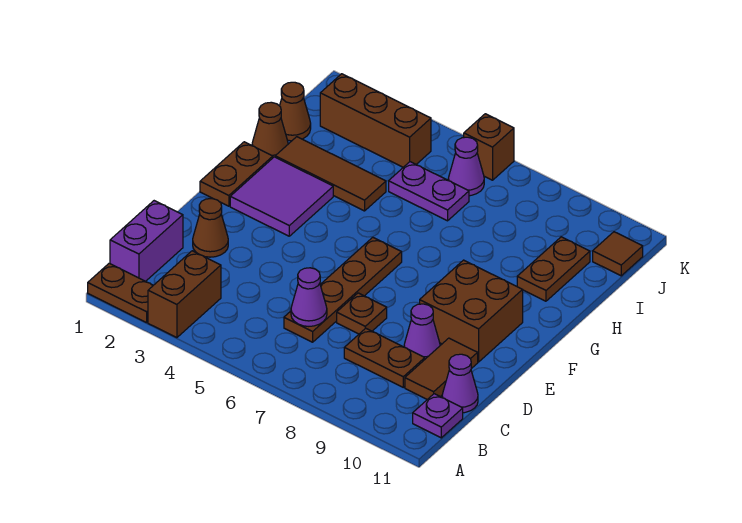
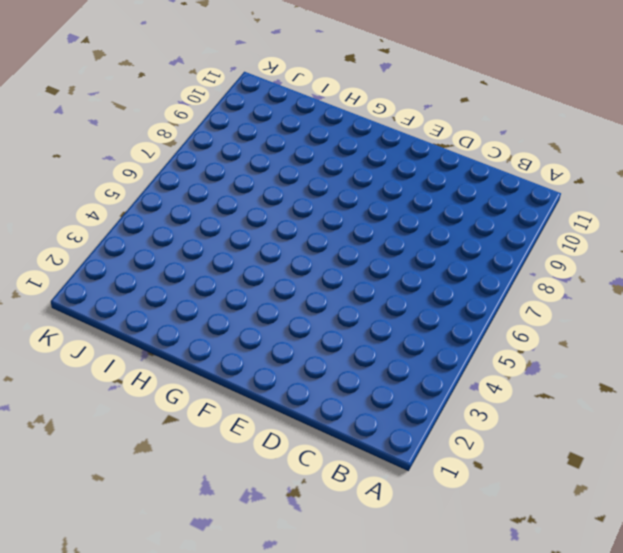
none -> brown plate A1:A2 level 1
none -> brown brick A3:B3 level 1
none -> purple brick B1:C1 level 1

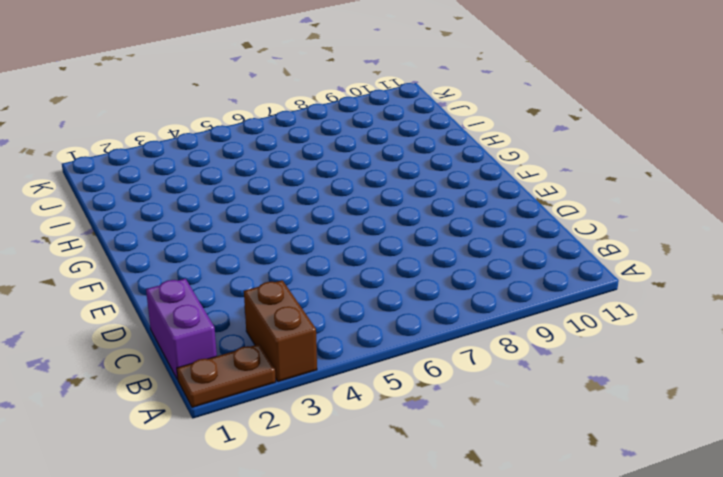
none -> purple plate B11 level 1
none -> brown plate C6:F6 level 1
none -> brown plate C8:C9 level 1

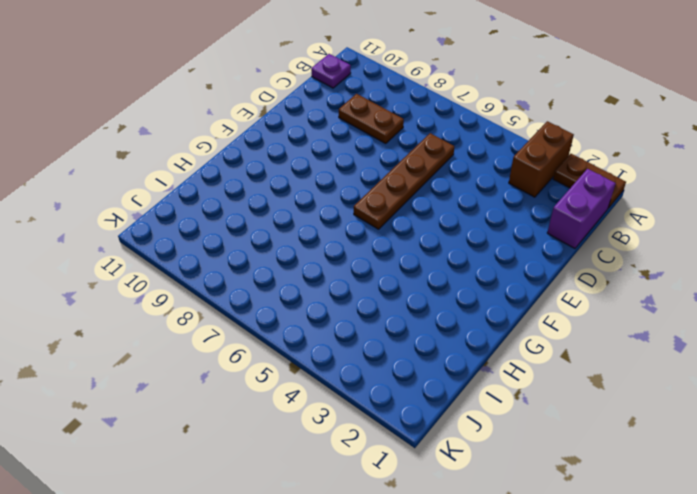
none -> brown tile C10:D10 level 1
none -> purple cone C11 level 1
none -> brown cone D2 level 1

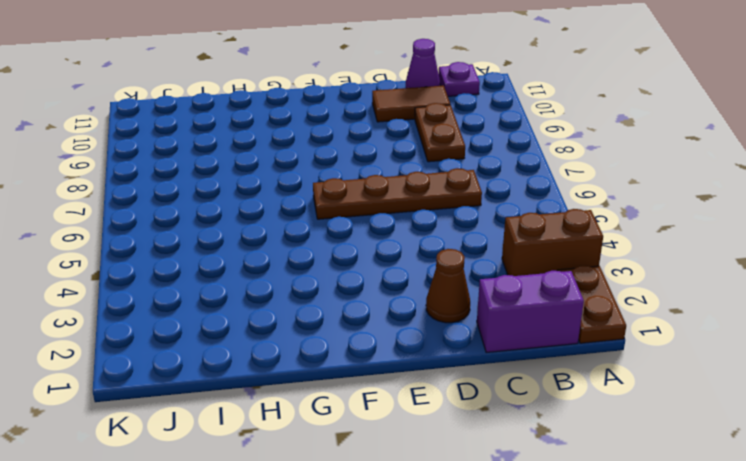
none -> brown plate D7 level 1
none -> purple cone D9 level 1
none -> brown brick E9:F10 level 1

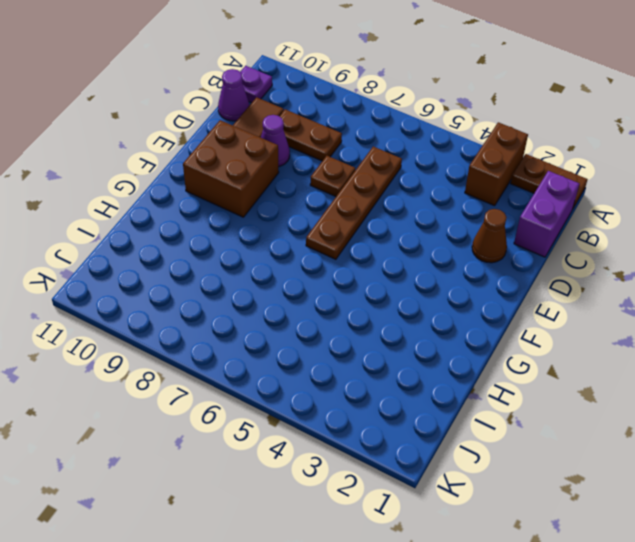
none -> brown plate F1:G1 level 1
none -> purple tile F2:G3 level 1
none -> brown cone H1 level 1

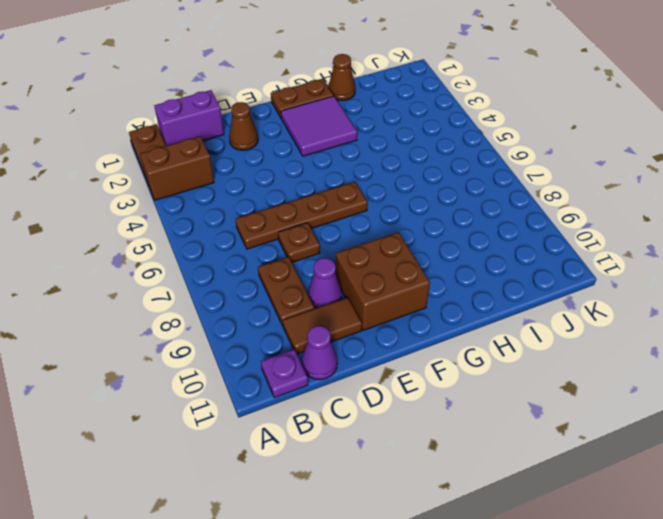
none -> brown tile H2:H4 level 1
none -> brown plate H10:I10 level 1
none -> brown cone I1 level 1

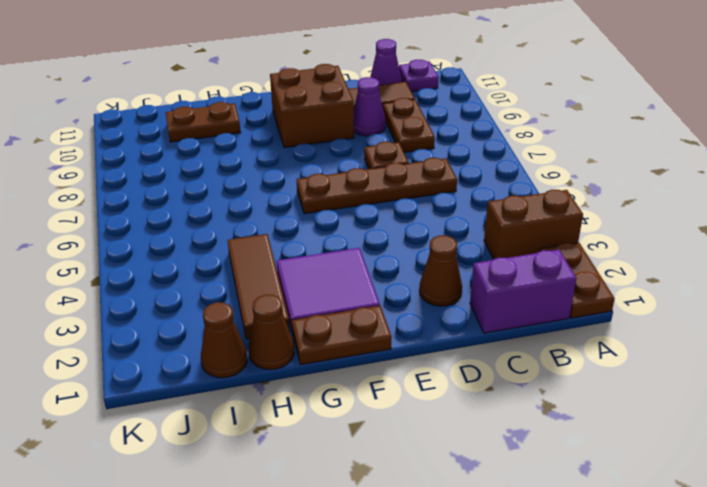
none -> purple plate I5:I6 level 1
none -> brown brick J2:J4 level 1
none -> purple cone J6 level 1

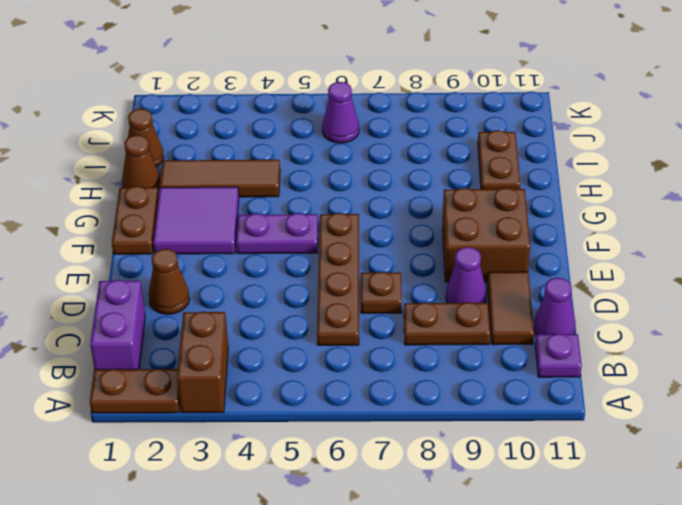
purple plate F4:F5 level 1 -> purple plate I5:I6 level 1
none -> brown brick J2:J4 level 1
none -> brown tile J11 level 1
none -> brown brick K6 level 1

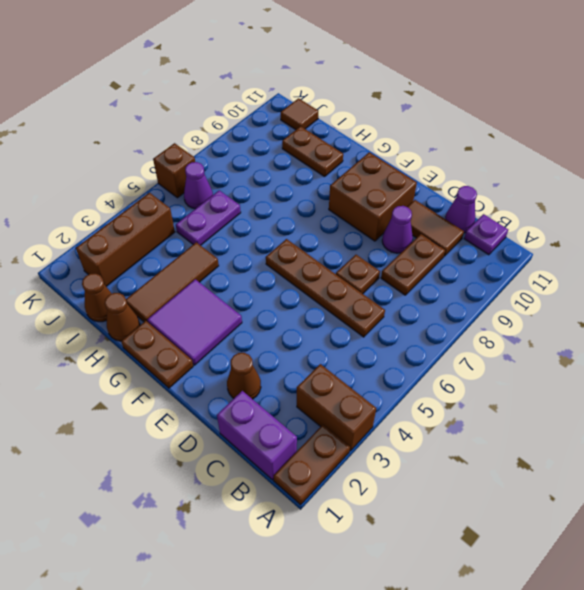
none -> purple cone C6 level 2

